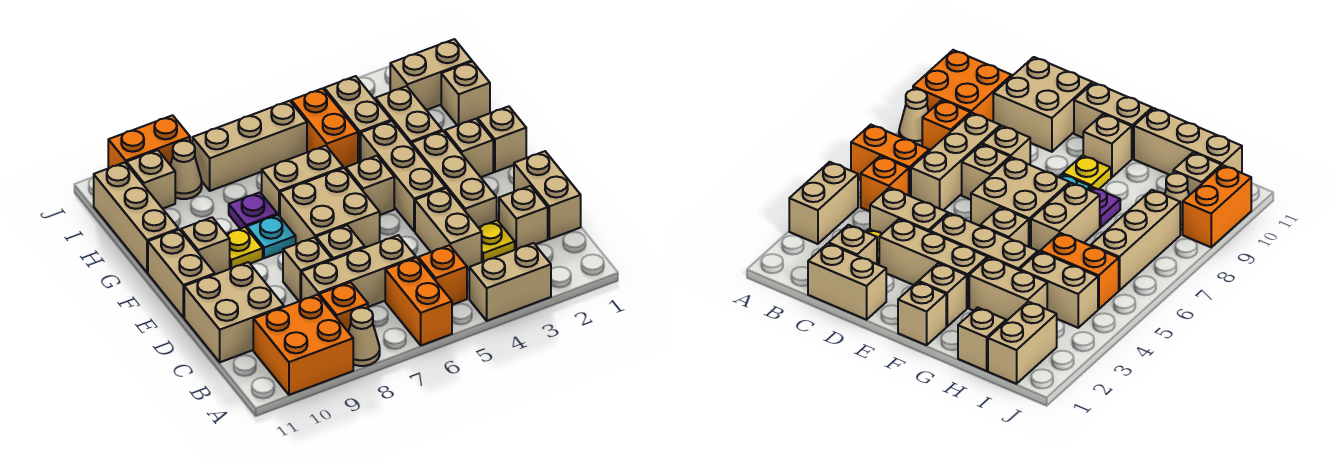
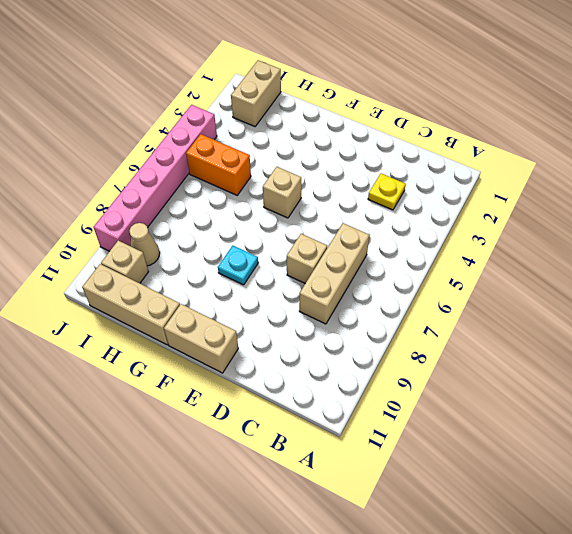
pink brick J4:J9 level 1 -> orange brick J9:J10 level 1
none -> tan brick A3:A4 level 1
none -> orange brick A6:B6 level 1
none -> tan cone A8 level 1
none -> orange brick A9:B10 level 1

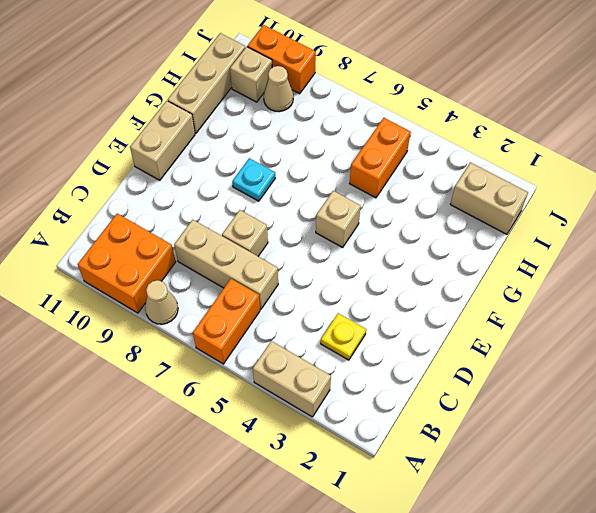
none -> orange brick B5 level 1
none -> orange brick B8 level 1
none -> tan brick C1:D1 level 1
none -> tan brick C2 level 1

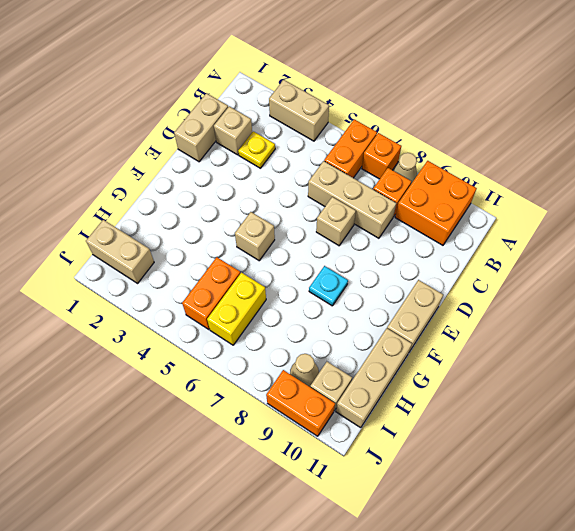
orange brick A7 level 1 -> orange brick B5 level 1
yellow brick H6:I6 level 1 -> tan brick I6:I8 level 1
none -> tan brick C4:D4 level 1
none -> tan brick C10:D11 level 1
none -> tan brick D3:F3 level 1
none -> tan brick D8 level 1

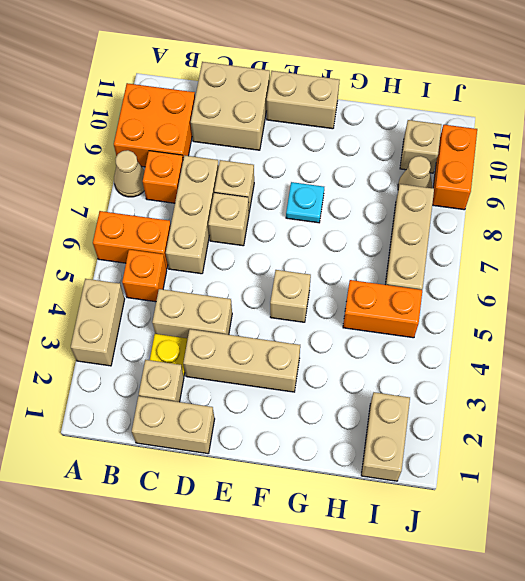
none -> tan brick E4:G4 level 1
none -> tan brick E6:F7 level 1
none -> tan brick F1 level 1
none -> tan brick F2 level 1

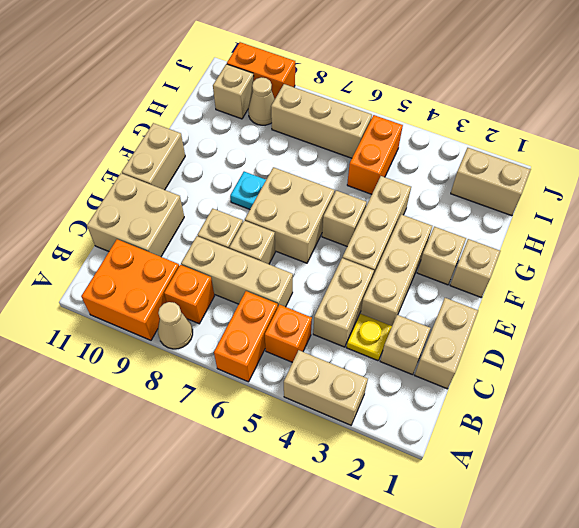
none -> yellow plate F9 level 1
none -> tan brick F10 level 1
none -> tan brick G3:H3 level 1
none -> tan brick G6:G7 level 1

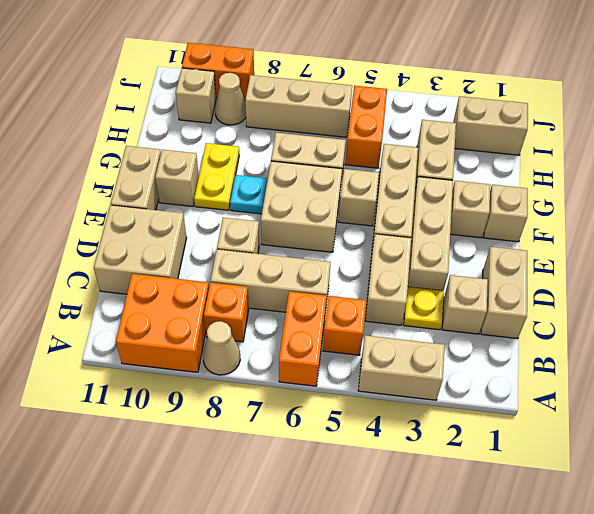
yellow plate F9:G9 level 1 -> yellow plate F9 level 1
none -> tan brick D7 level 1
none -> purple plate G8 level 1
none -> tan brick G11:I11 level 1
none -> tan brick H1 level 1

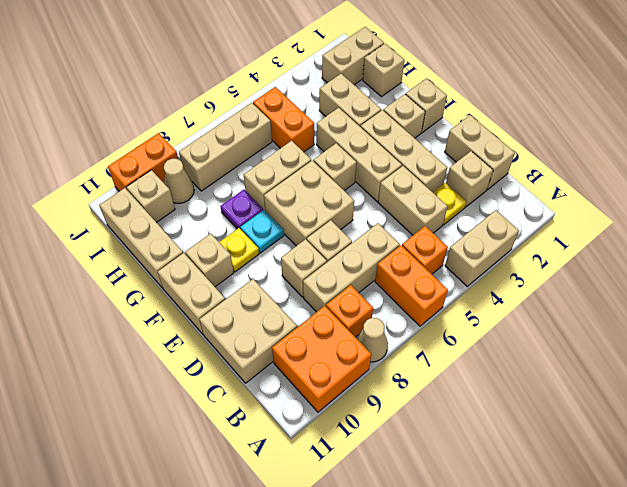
none -> tan brick H4:I4 level 1

